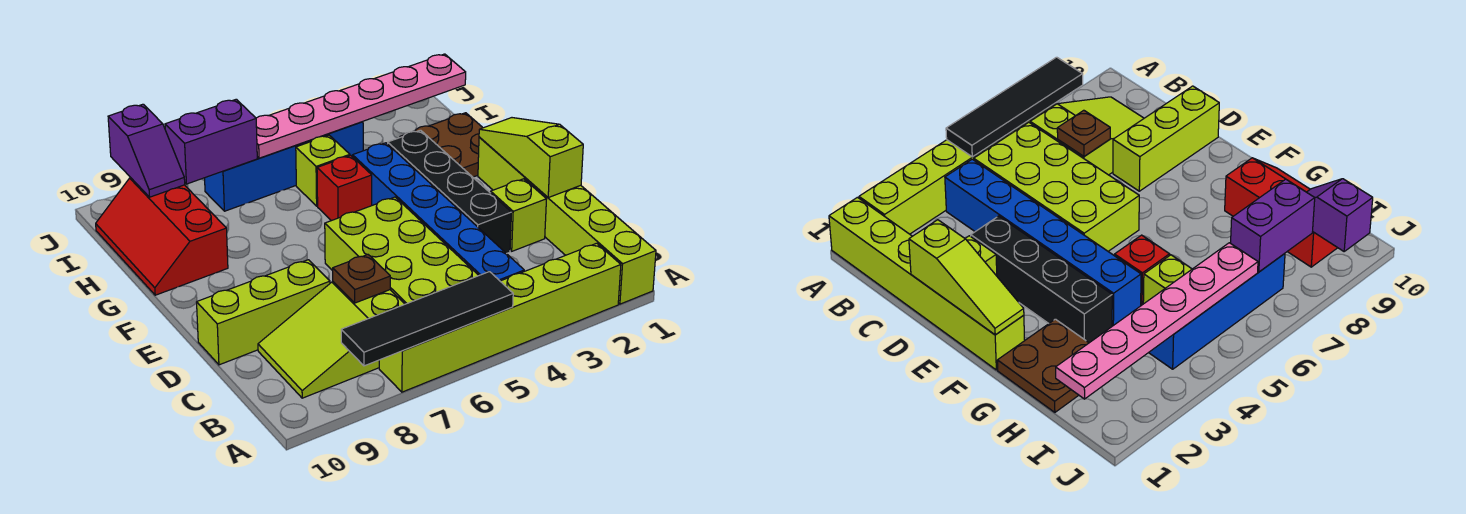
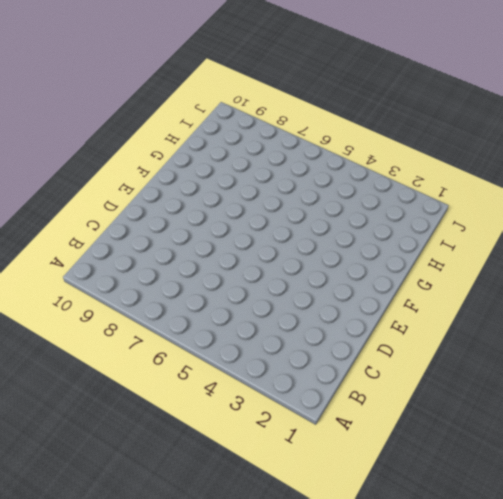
none -> lime brick A1:F1 level 1
none -> lime brick A2:A7 level 1
none -> blue brick B4:G4 level 1

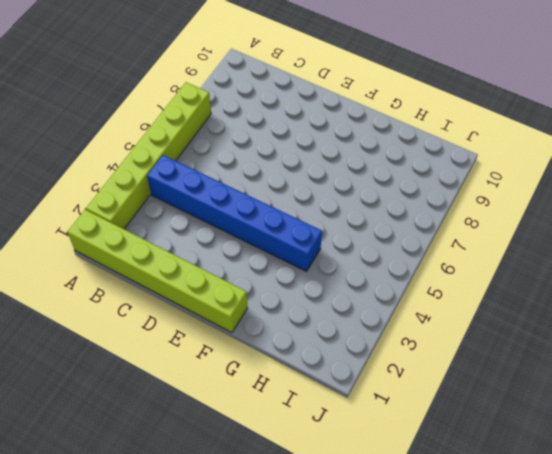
none -> lime brick B5:E6 level 1
none -> lime slope B7:C9 level 1 top 7
none -> lime brick D2 level 1

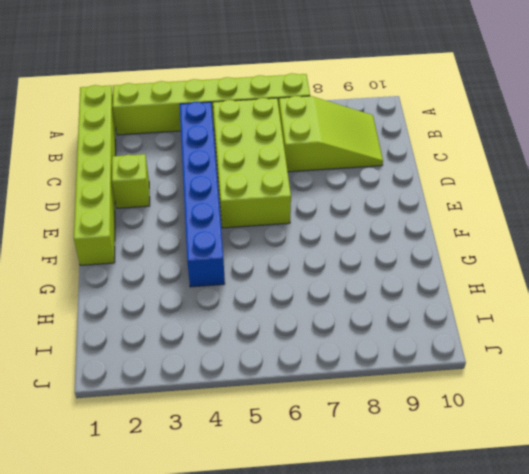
none -> black brick D3:G3 level 1
none -> lime brick D8:D10 level 1
none -> brown plate G1:H2 level 1

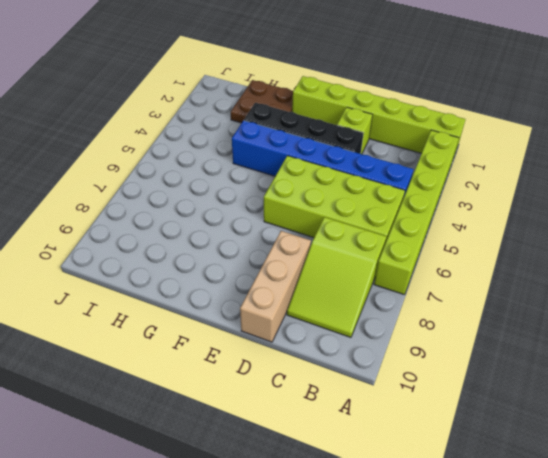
tan brick D8:D10 level 1 -> lime brick D8:D10 level 1
none -> red brick G5 level 1
none -> red slope G9:I10 level 1 top 9
none -> lime brick H5 level 1

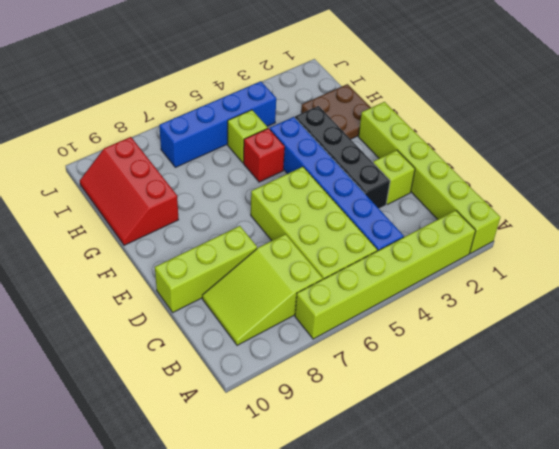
none -> black tile A5:A8 level 2
none -> brown plate C7 level 2
none -> lime slope D1:F1 level 2 top D

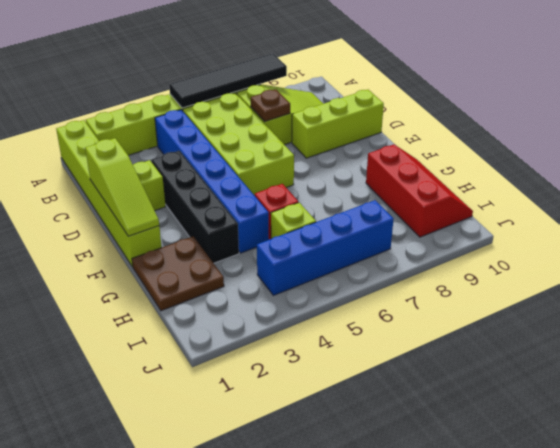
none -> pink plate I1:I6 level 2
none -> purple brick I7:I8 level 2
none -> purple slope I9:J9 level 2 top J

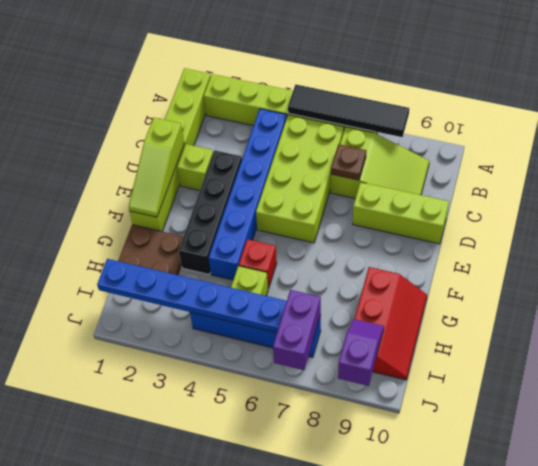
blue plate I1:I6 level 2 -> pink plate I1:I6 level 2
purple brick I7:J7 level 2 -> purple brick I7:I8 level 2

